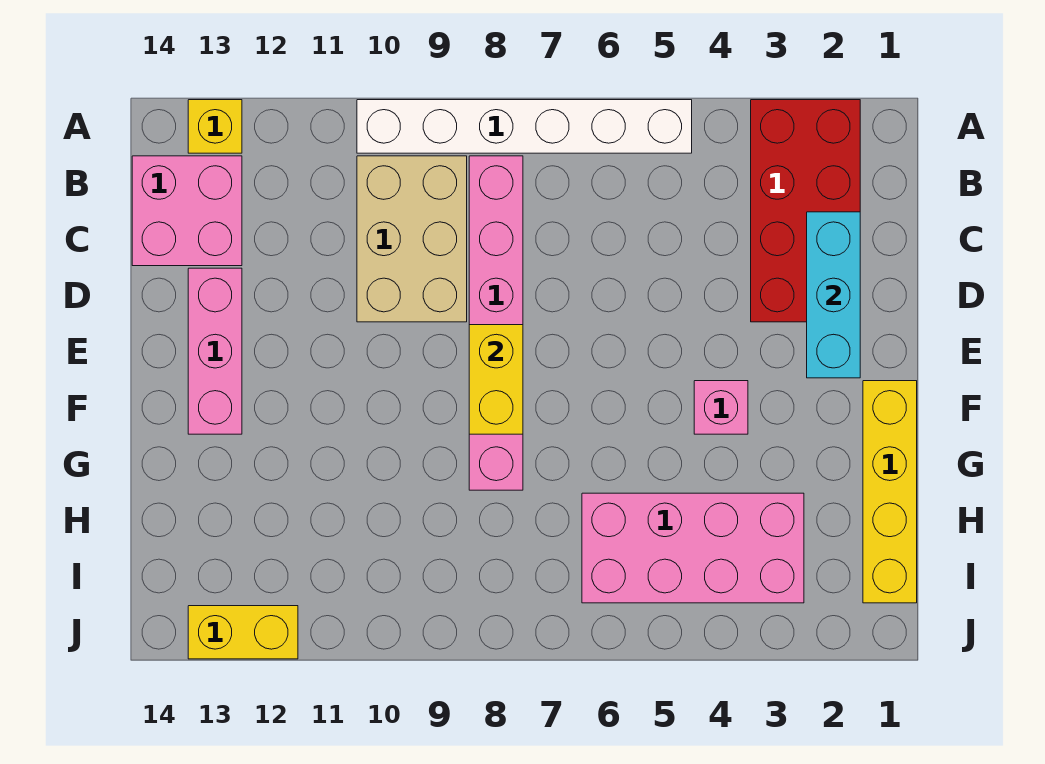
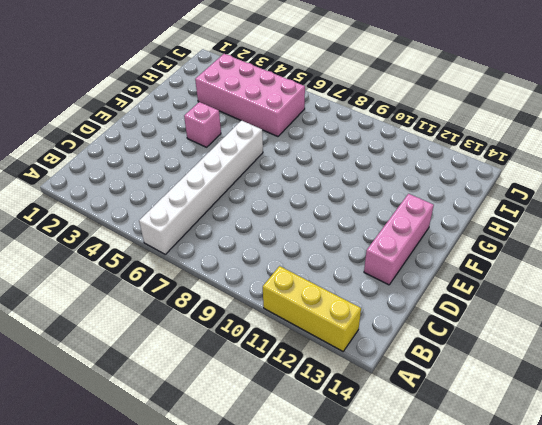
white brick A6:F6 level 1 -> white brick A5:A10 level 1
yellow brick A11:A13 level 1 -> yellow brick A13 level 1
none -> red brick A2:D3 level 1
none -> pink brick B8:G8 level 1
none -> tan brick B9:D10 level 1

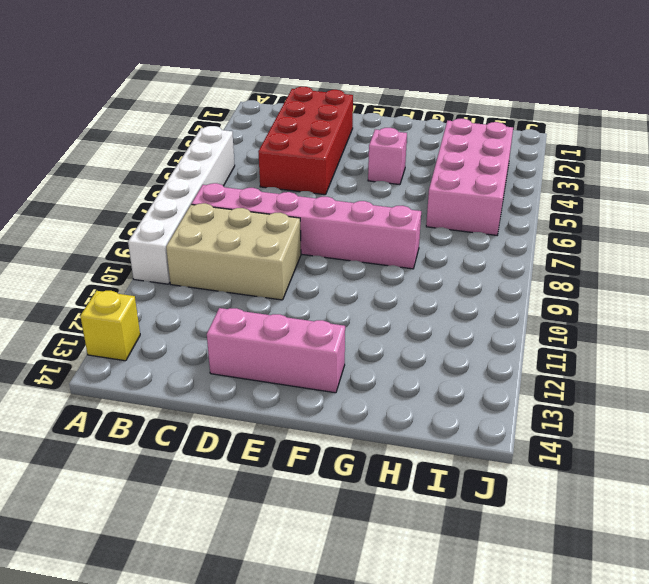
red brick C2:D5 level 1 -> red brick A2:D3 level 1
none -> pink brick B13:C14 level 1
none -> yellow brick F1:I1 level 1
none -> yellow brick J12:J13 level 1

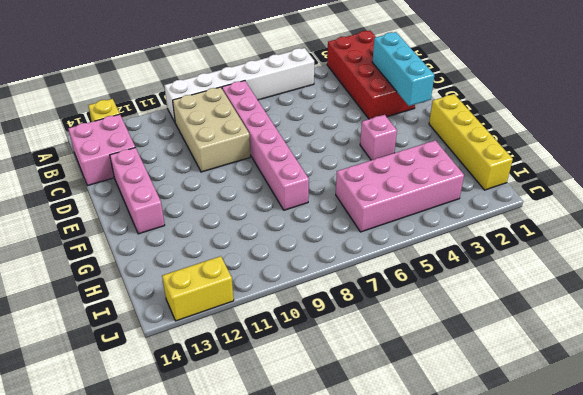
none -> yellow brick E8:F8 level 2

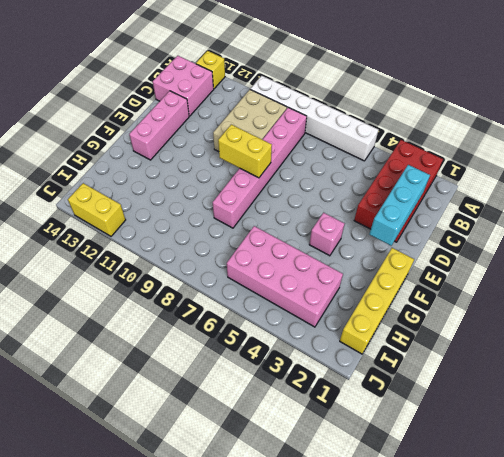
yellow brick E8:E9 level 2 -> yellow brick E8:F8 level 2

